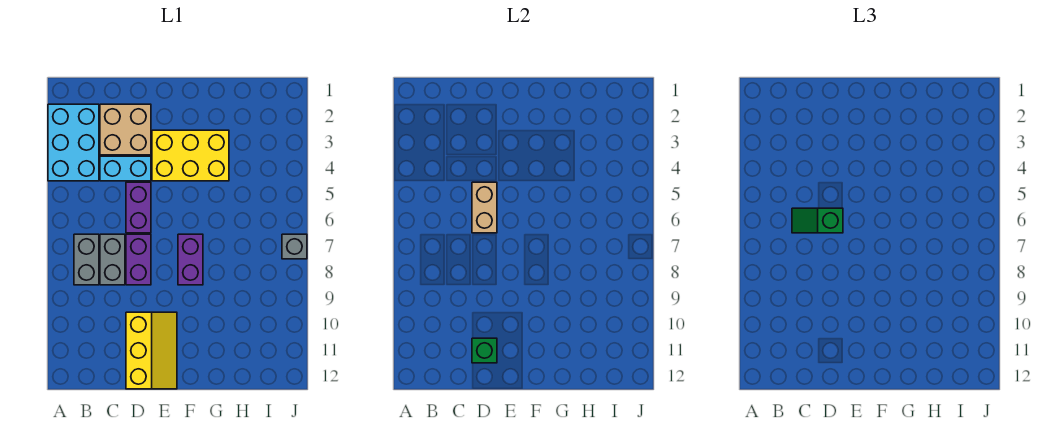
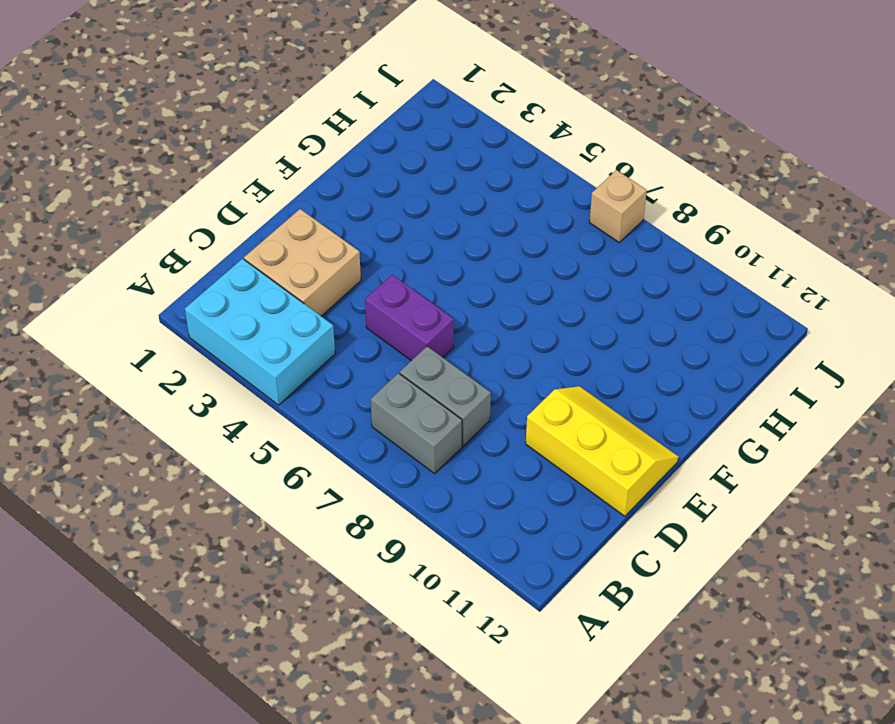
tan brick J7 level 1 -> grey brick J7 level 1
none -> cyan brick C4:D4 level 1
none -> purple brick D7:D8 level 1
none -> yellow brick E3:G4 level 1

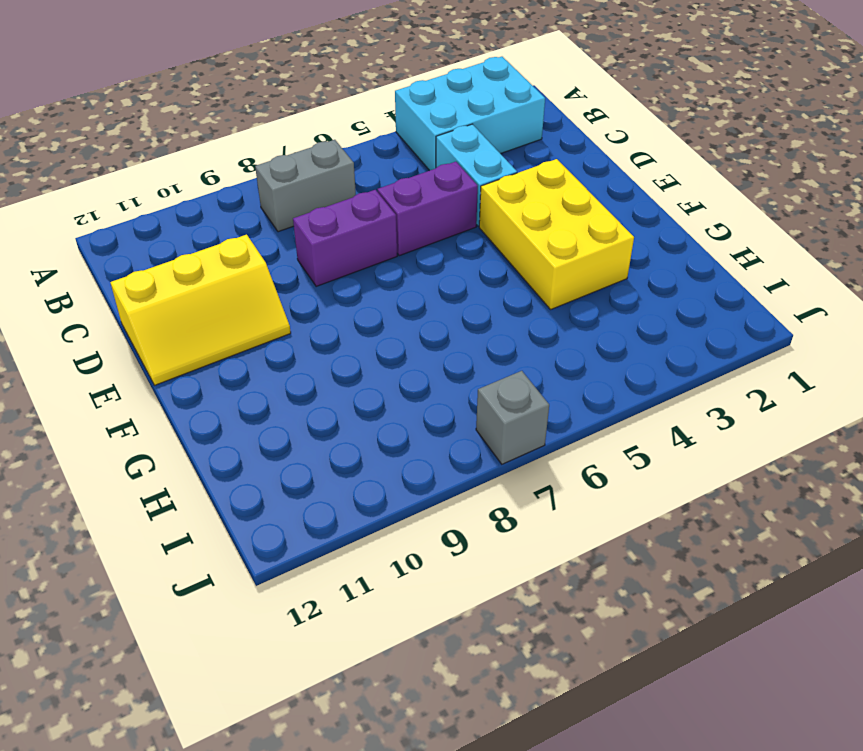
none -> tan brick C2:D3 level 1
none -> grey brick C7:C8 level 1
none -> purple brick F7:F8 level 1

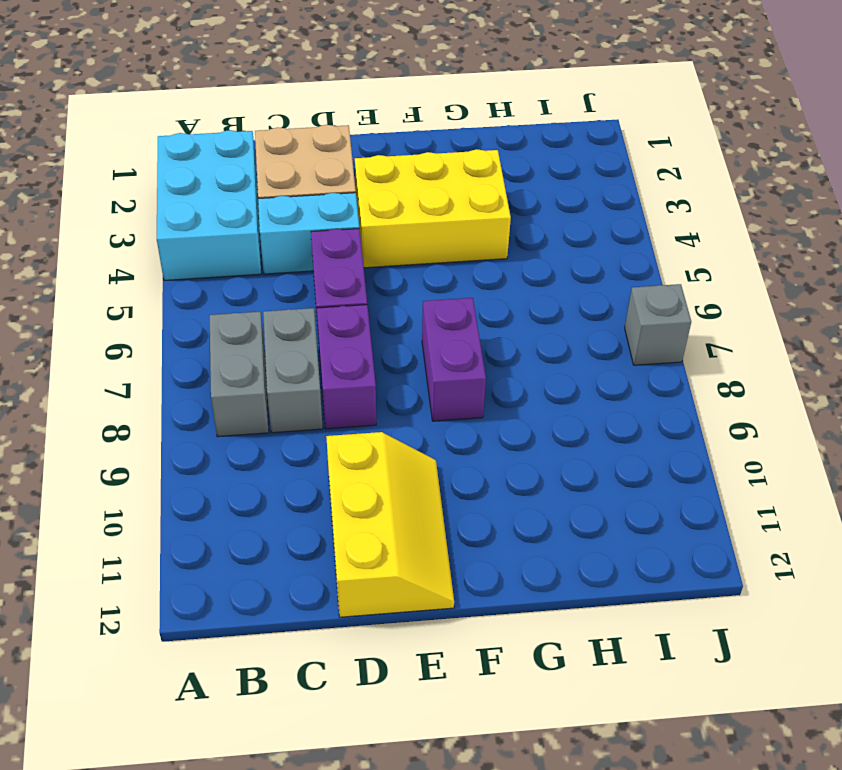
none -> tan brick D5:D6 level 2
none -> green brick D11 level 2
none -> green slope C6:D6 level 3 top D

